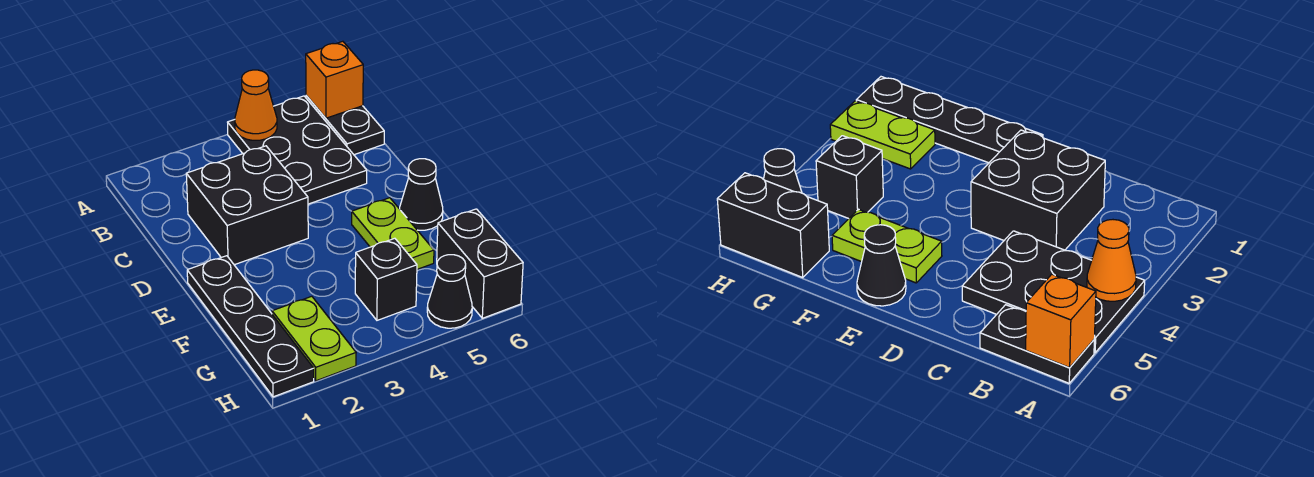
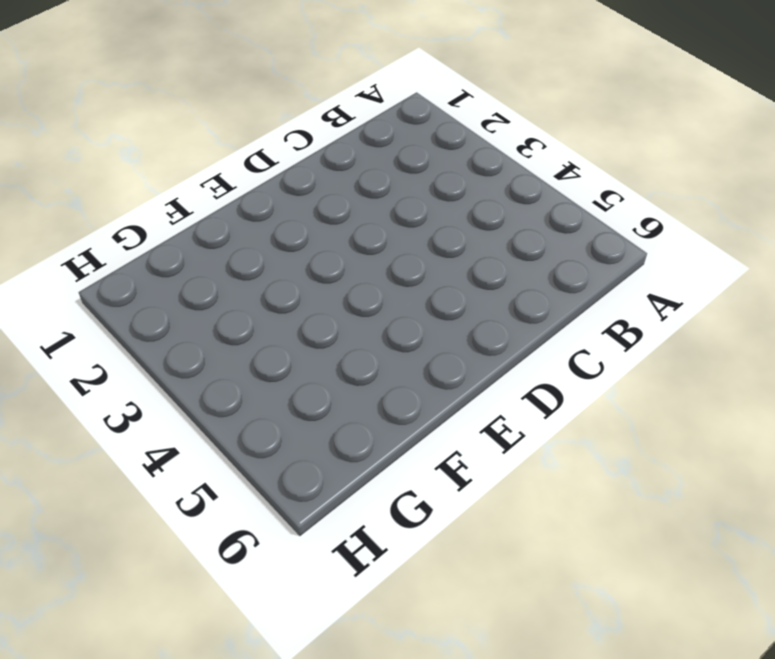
none -> black plate A4:C5 level 1
none -> black plate A6:B6 level 1
none -> black brick C2:D3 level 1

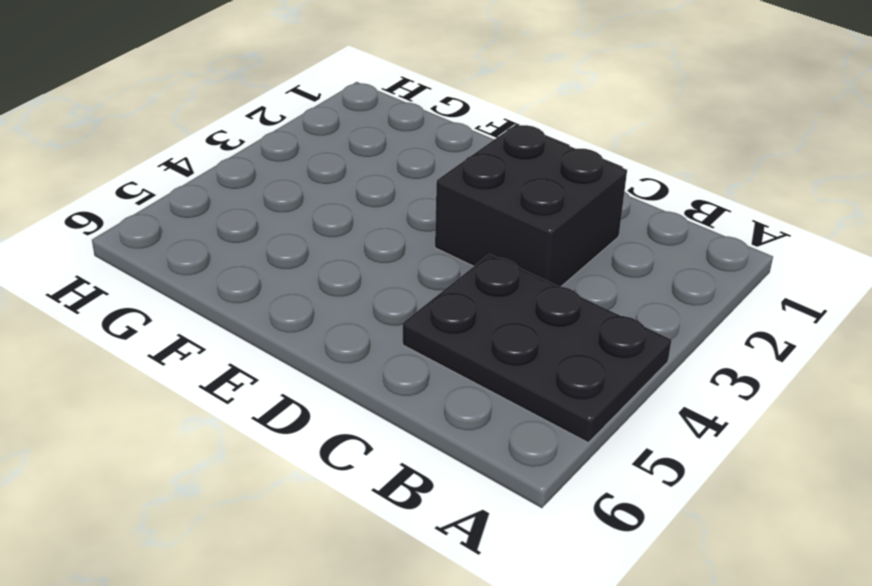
none -> black plate A6:B6 level 1
none -> black plate E1:H1 level 1
none -> lime plate E5:F5 level 1

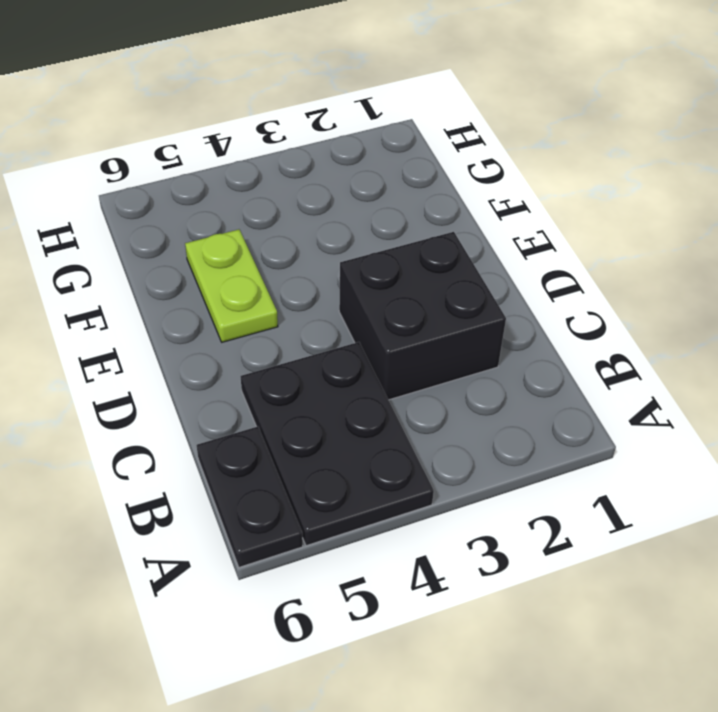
none -> black plate E1:H1 level 1
none -> black cone E6 level 1
none -> lime plate G2:H2 level 1

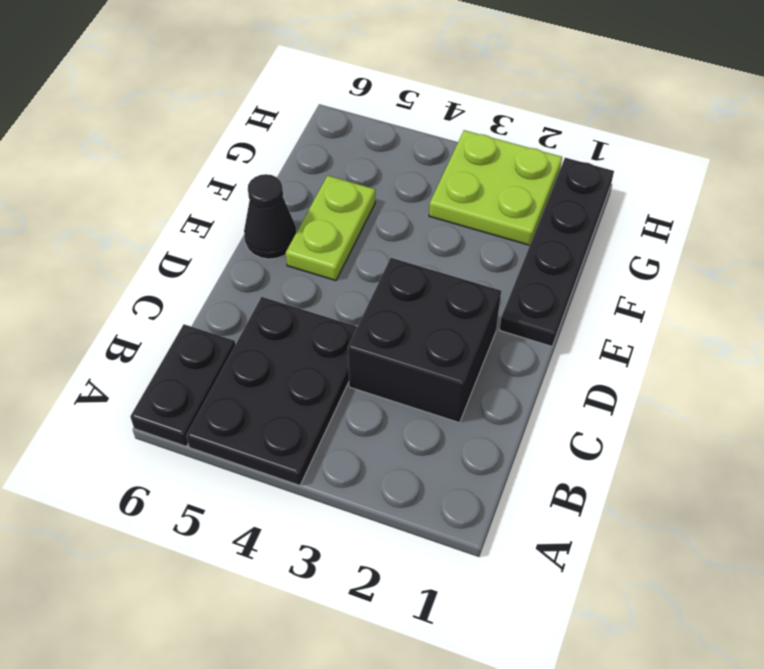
lime plate G2:H3 level 1 -> lime plate G2:H2 level 1
none -> black brick G4 level 1
none -> black brick G6:H6 level 1
none -> black cone H5 level 1

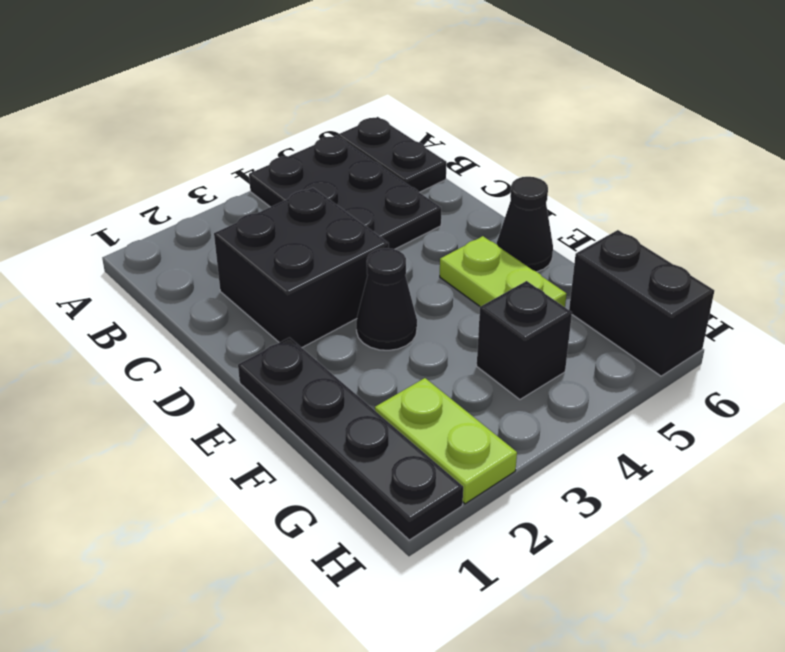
black cone E3 level 1 -> black cone H5 level 1
none -> orange cone A4 level 2
none -> orange brick A6 level 2

